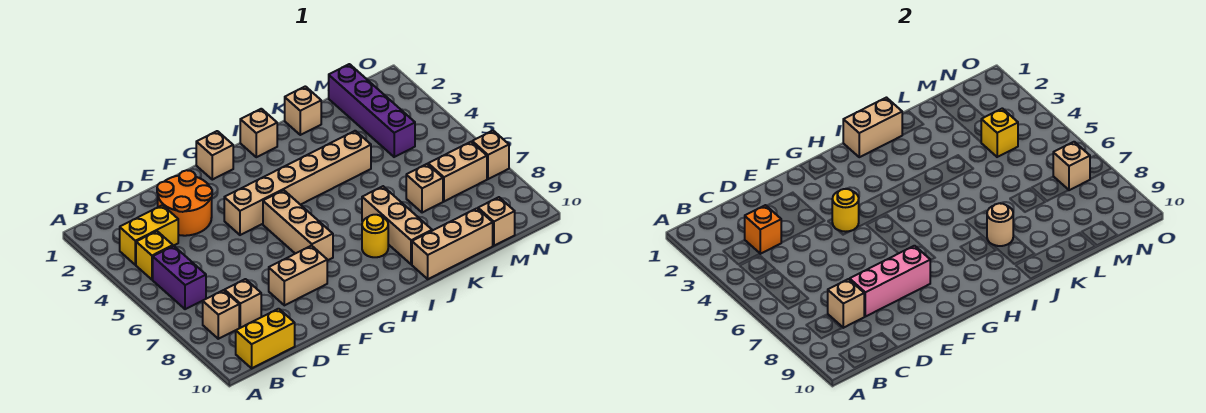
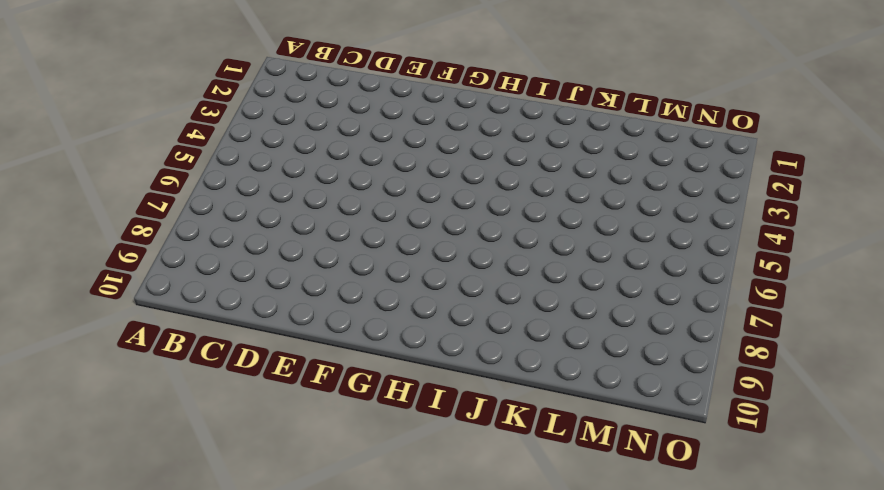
none -> yellow brick B3:C3 level 1
none -> yellow brick B4 level 1
none -> purple brick B5:B6 level 1

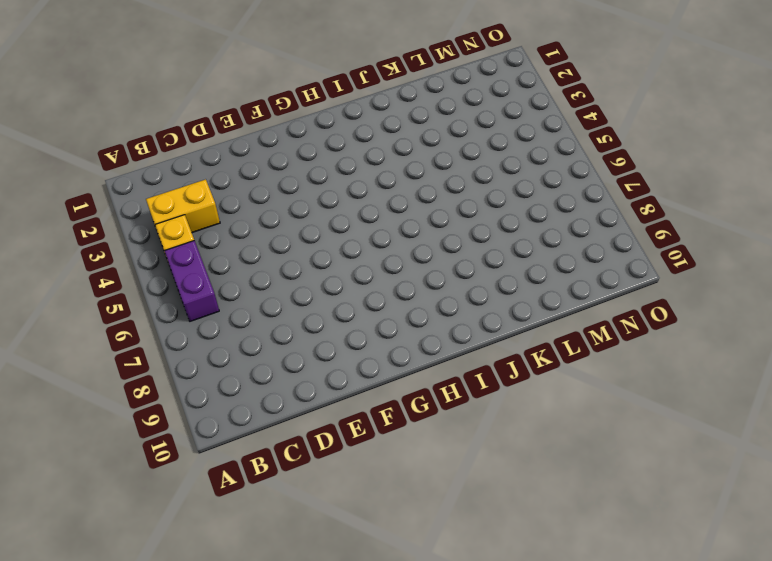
none -> tan brick B8 level 1
none -> yellow brick B10:C10 level 1
none -> tan brick C8 level 1

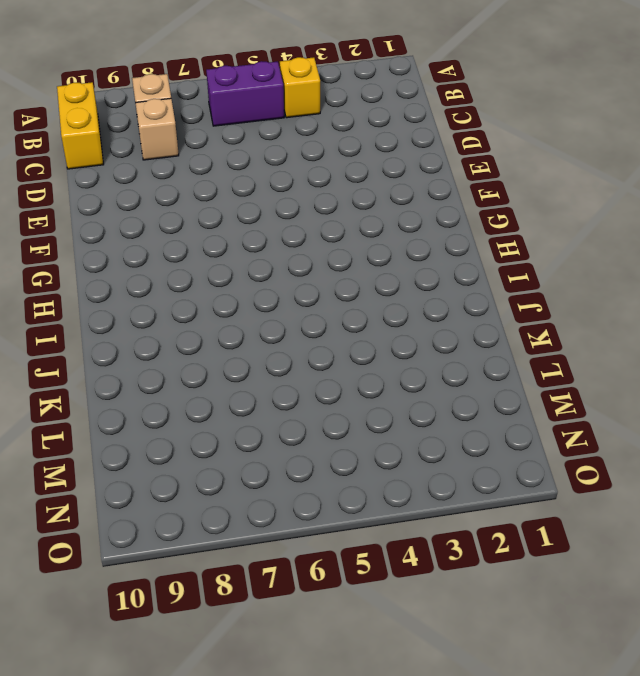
none -> yellow brick B3:C3 level 1
none -> orange round brick D2:E3 level 1
none -> tan brick E8:F8 level 1

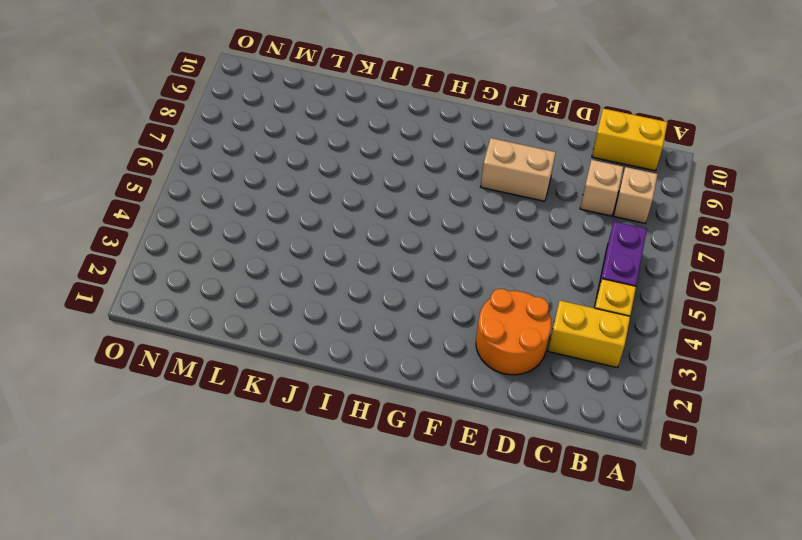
none -> tan brick F4:K4 level 1
none -> tan brick G1 level 1
none -> tan brick G5:G7 level 1

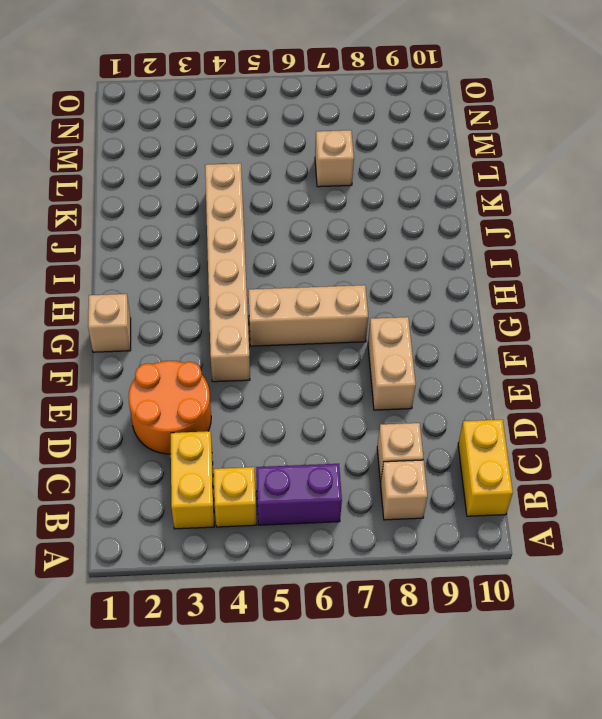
none -> tan brick I1 level 1
none -> yellow round brick I8 level 1
none -> tan brick J7:J9 level 1

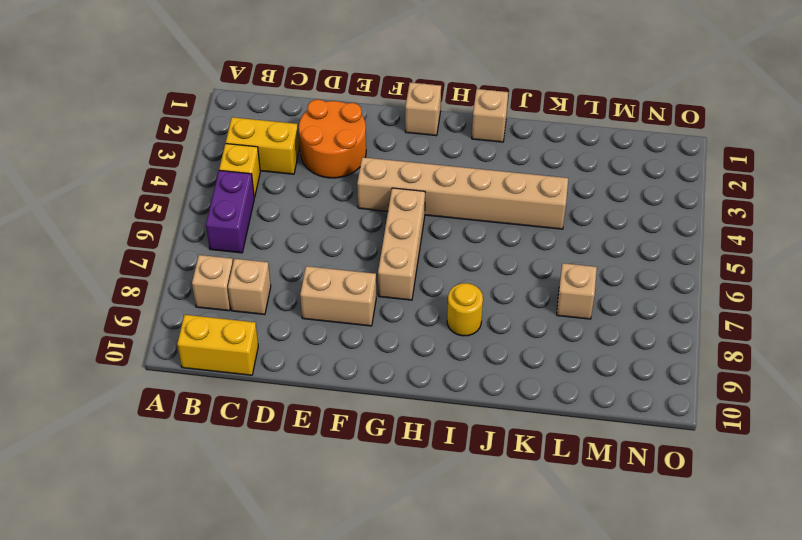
none -> tan brick J7:J9 level 1
none -> tan brick J10:L10 level 1
none -> tan brick K1 level 1

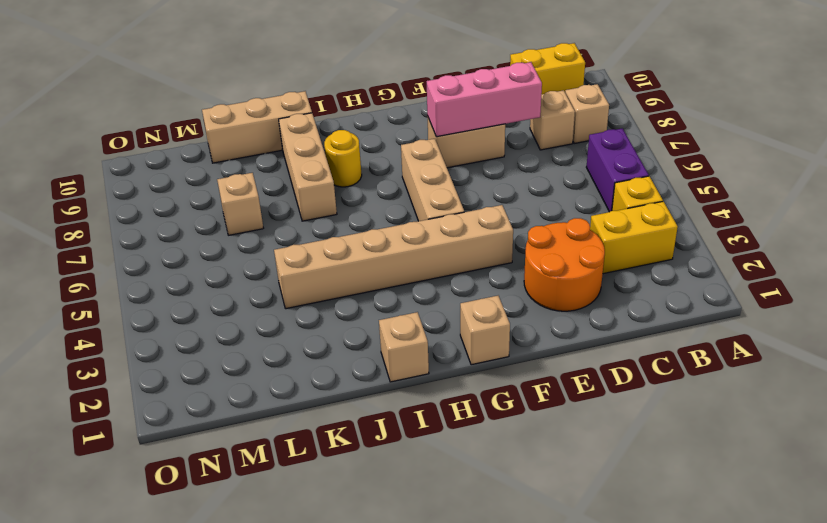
none -> tan brick K1 level 1
none -> purple brick M1:M4 level 1
none -> tan brick M7:N7 level 1

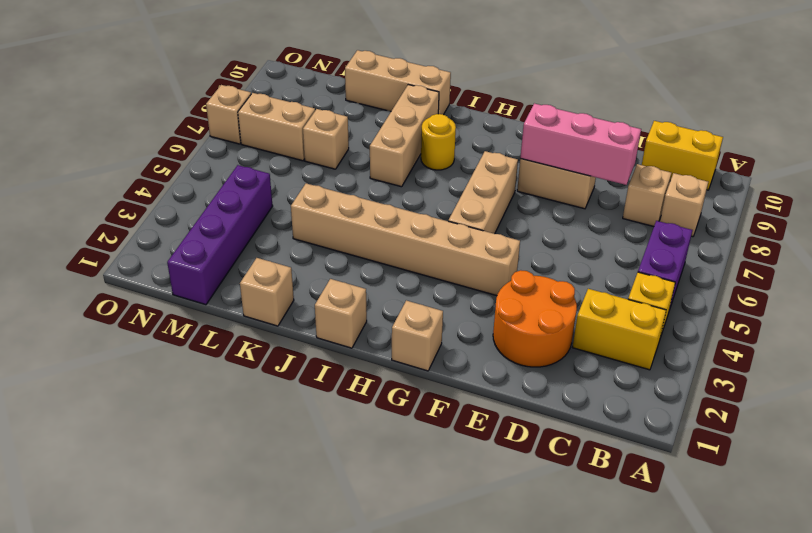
none -> tan brick M10 level 1
none -> orange brick C3 level 2
none -> tan brick C8 level 2

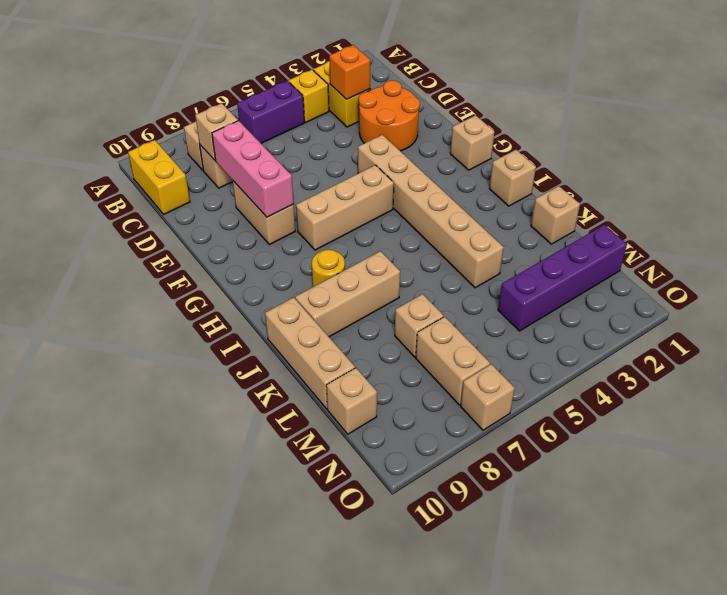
none -> yellow round brick F4 level 2
none -> tan brick I1:J1 level 2
none -> tan round brick J8 level 2

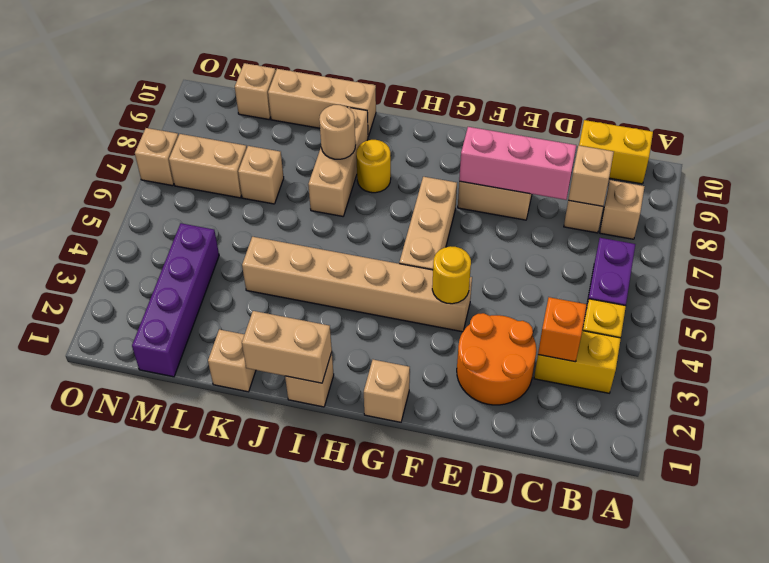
none -> yellow brick M4 level 2
none -> tan brick N7 level 2

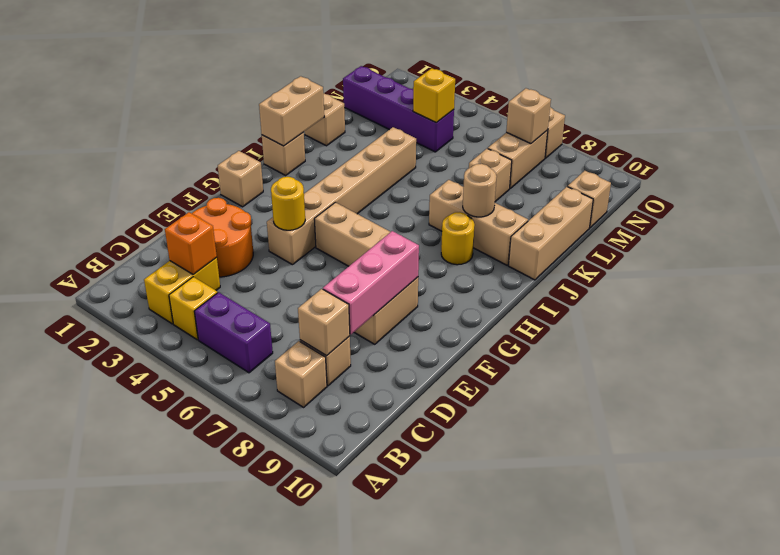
none -> yellow brick B10:C10 level 1

